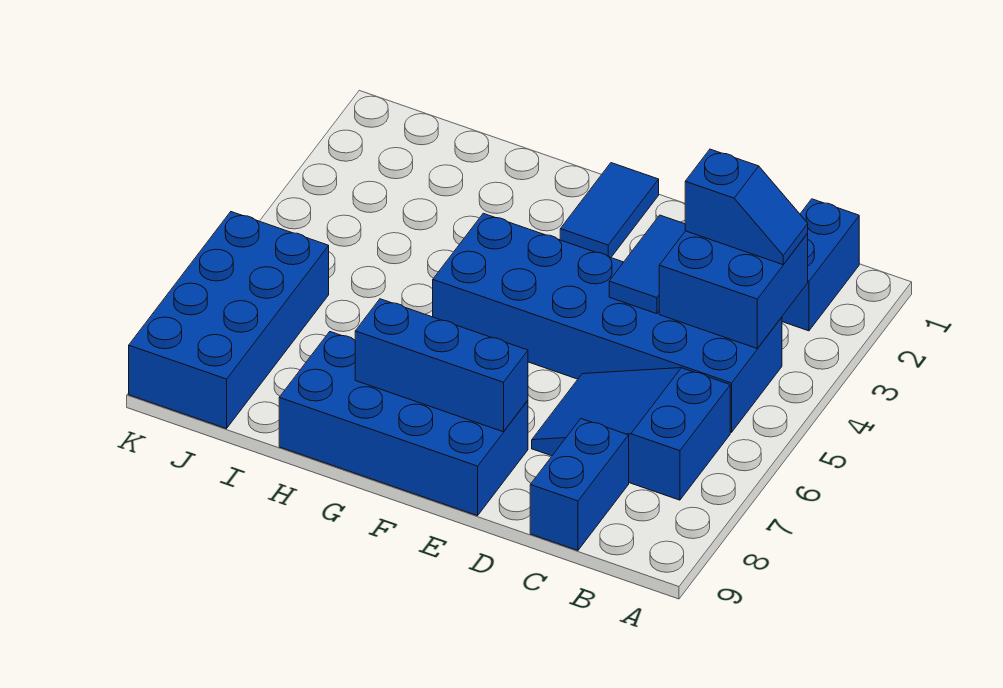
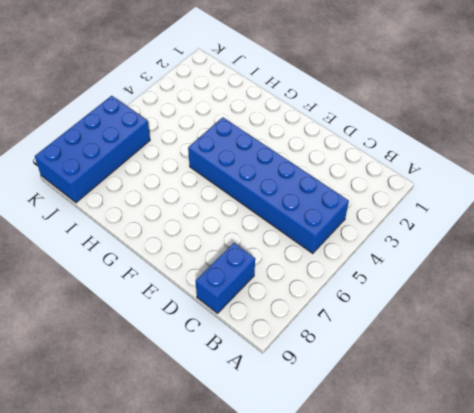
none -> blue brick B1:B2 level 1
none -> blue slope B6:D7 level 1 top B

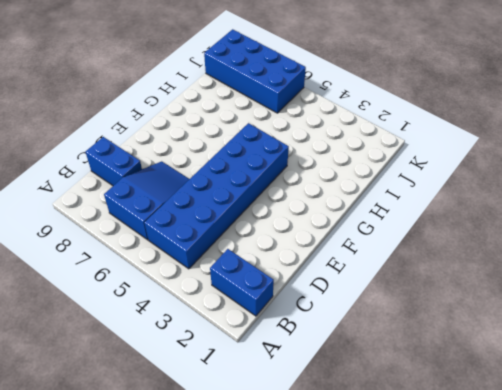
none -> blue brick E8:H9 level 1
none -> blue tile F1:F2 level 1

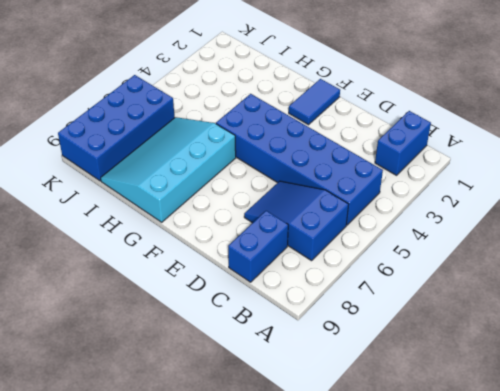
cyan slope G6:I9 level 1 top G -> blue brick E8:H9 level 1
none -> blue brick B3:C4 level 2
none -> blue tile D3:D4 level 2

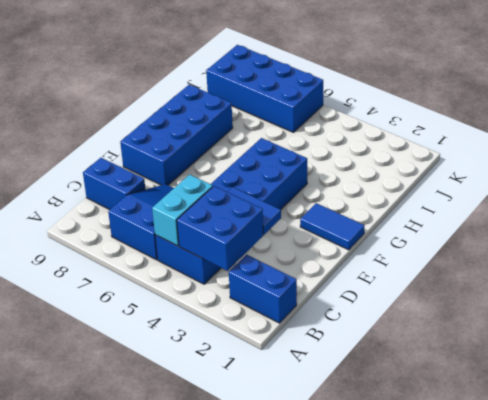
cyan brick B5:C5 level 2 -> none
none -> blue brick E8:G8 level 2
none -> blue slope B3:C3 level 3 top C

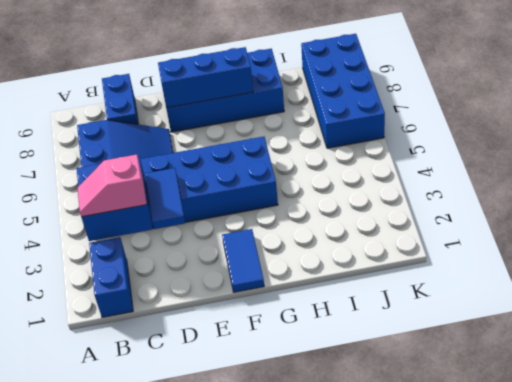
pink slope B3:C3 level 3 top C -> blue slope B3:C3 level 3 top C

